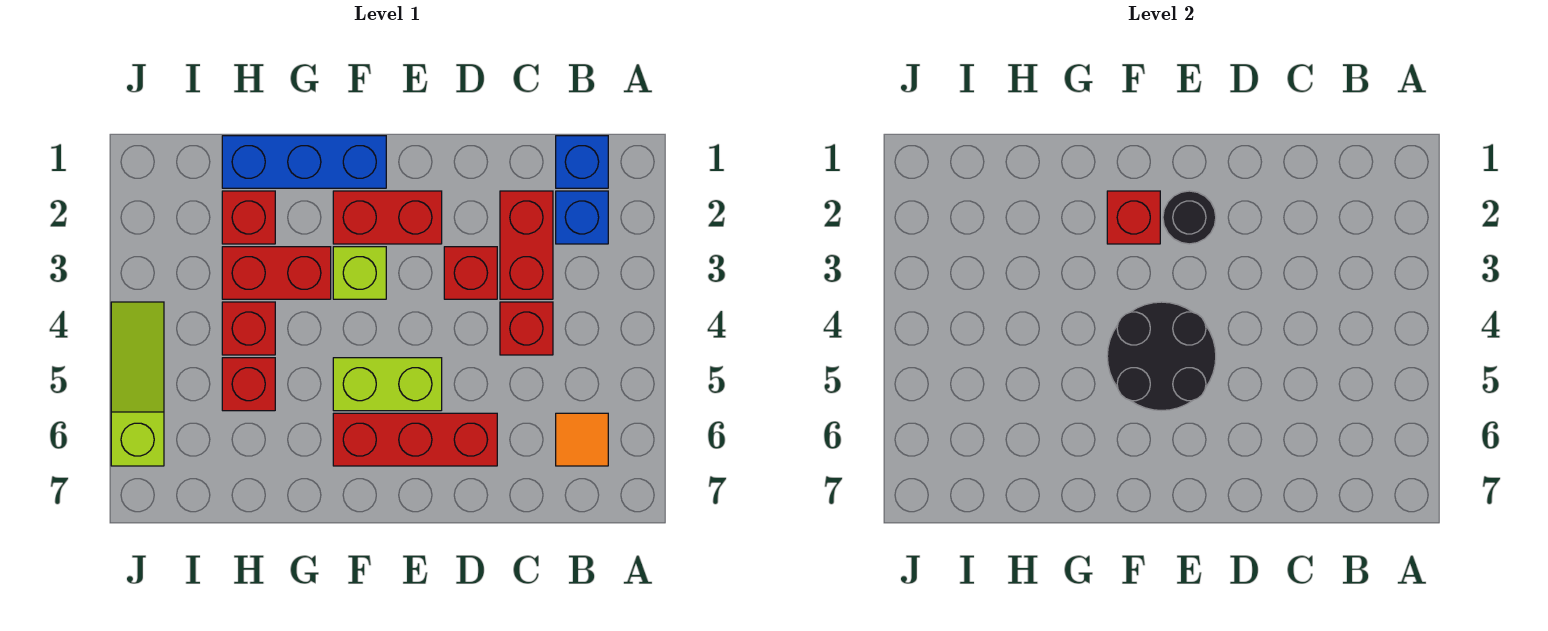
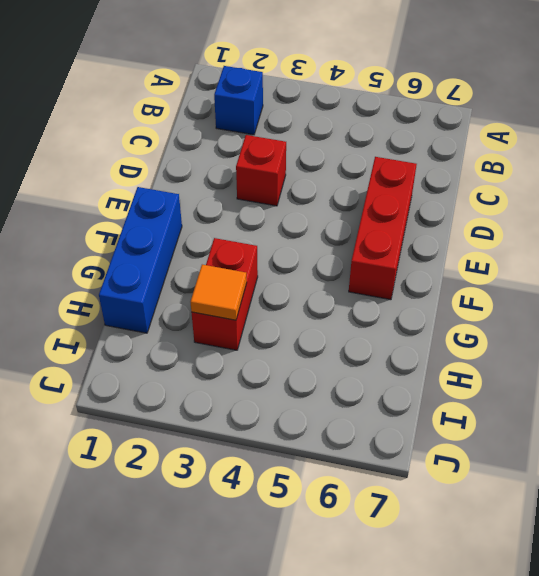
orange tile H3 level 2 -> orange tile B6 level 1
none -> blue brick B1 level 1
none -> red brick C2:C3 level 1
none -> red brick C4 level 1

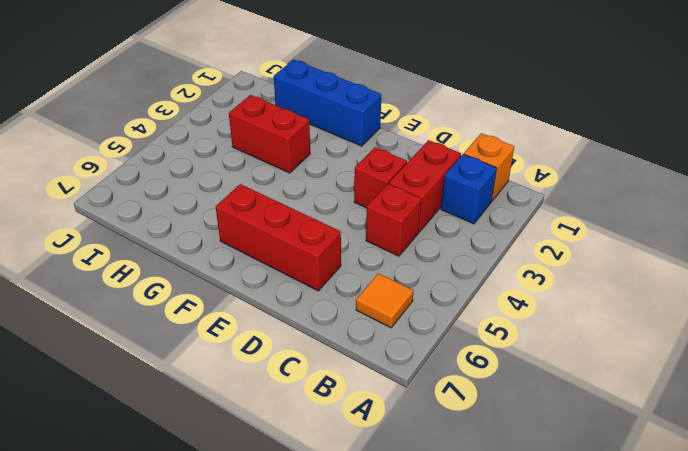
orange brick B1 level 1 -> blue brick B1 level 1
none -> red brick E2:F2 level 1
none -> lime brick E5:F5 level 1
none -> lime brick F3 level 1

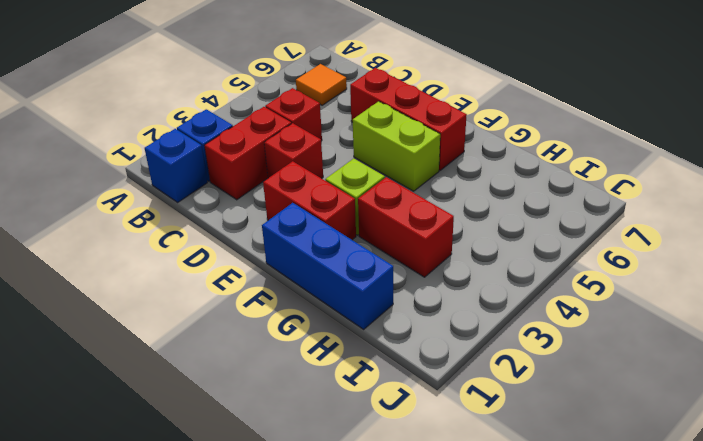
none -> red brick H2 level 1
none -> red brick H4 level 1
none -> red brick H5 level 1

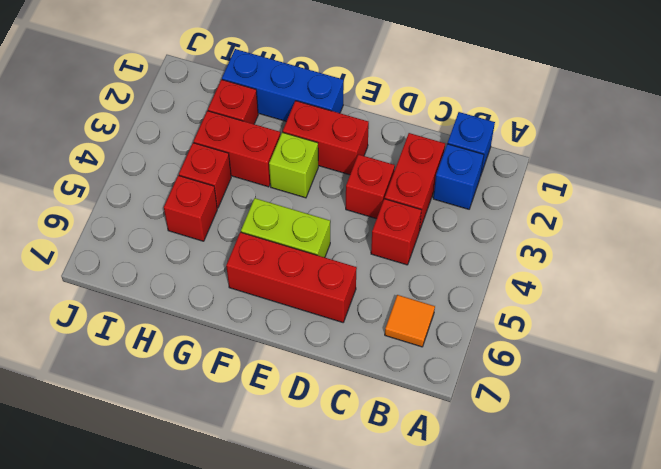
none -> lime slope J4:J6 level 1 top 6
none -> black round brick E2 level 2
none -> black round brick E4:F5 level 2

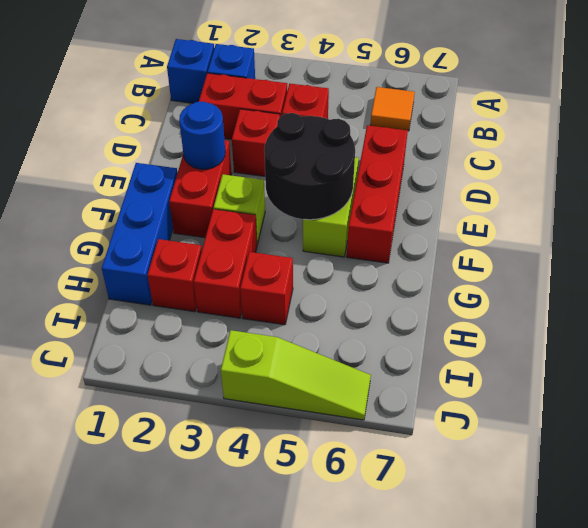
blue round brick E2 level 2 -> black round brick E2 level 2
lime slope J4:J6 level 1 top 4 -> lime slope J4:J6 level 1 top 6
none -> red brick H5 level 1
none -> red brick F2 level 2

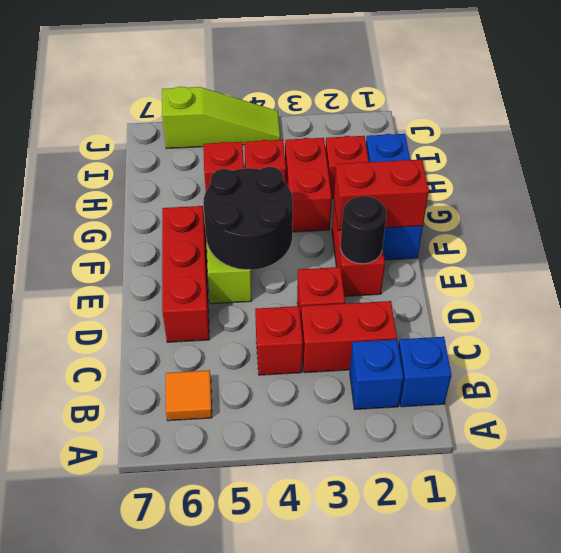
red brick F1:F2 level 2 -> red brick F2 level 2
none -> lime brick F3 level 1

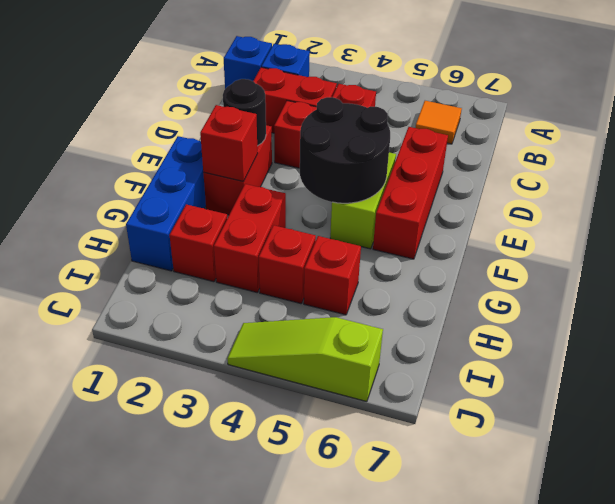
none -> lime brick F3 level 1

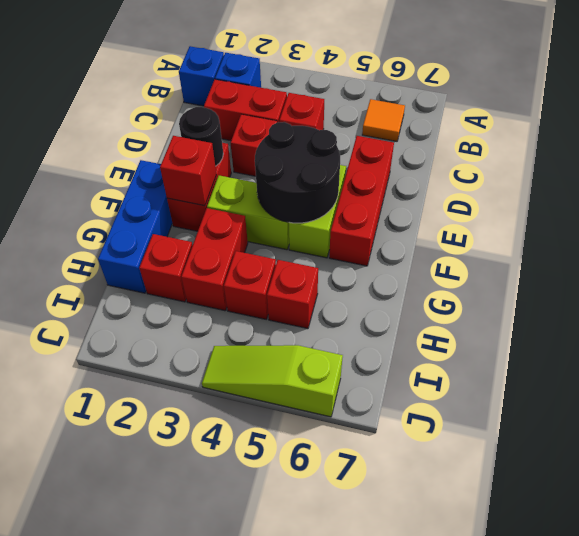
lime brick F3:F4 level 1 -> lime brick F3 level 1

